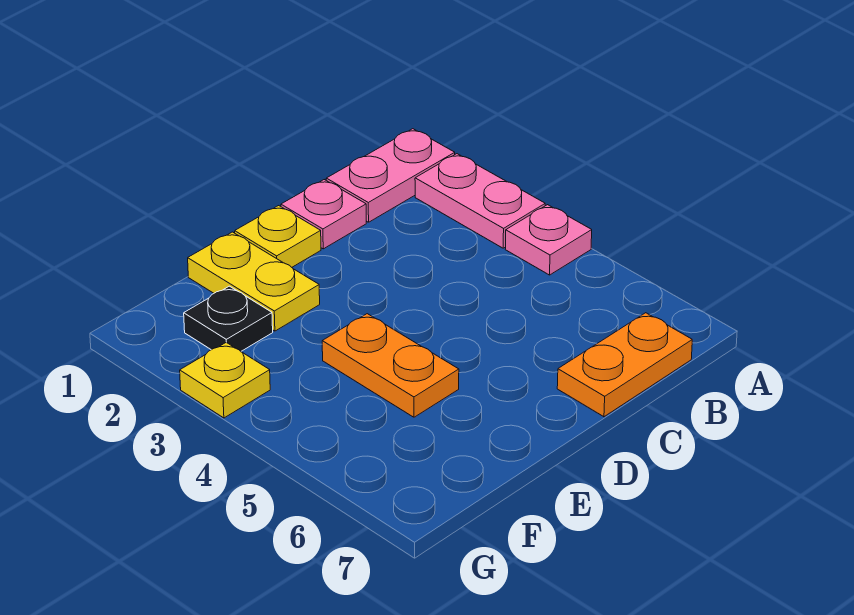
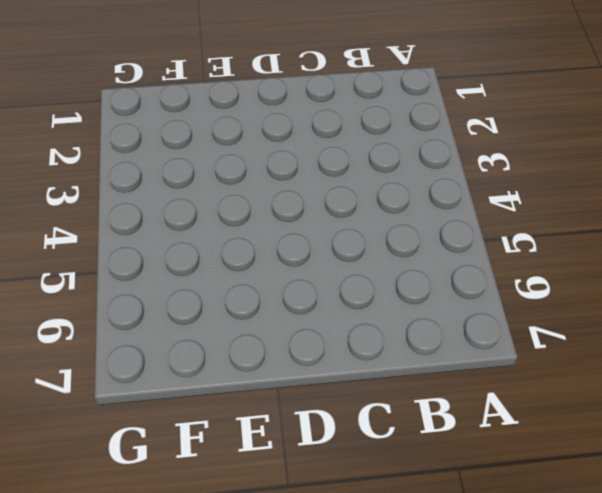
none -> pink plate A1:B1 level 1
none -> pink plate A2:A3 level 1

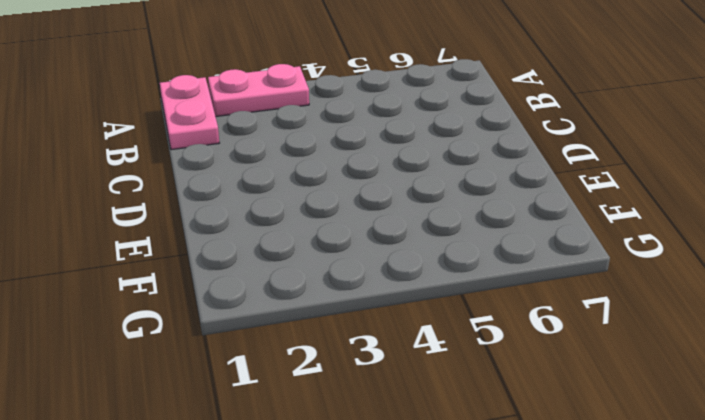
none -> pink plate A4 level 1
none -> orange plate B7:C7 level 1

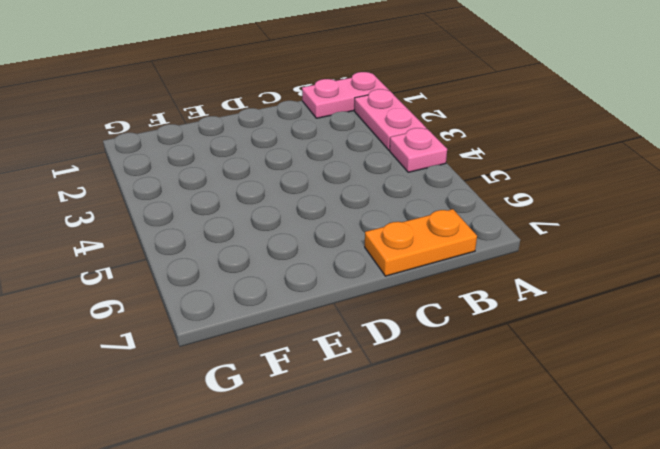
none -> pink plate C1 level 1
none -> yellow plate D1 level 1

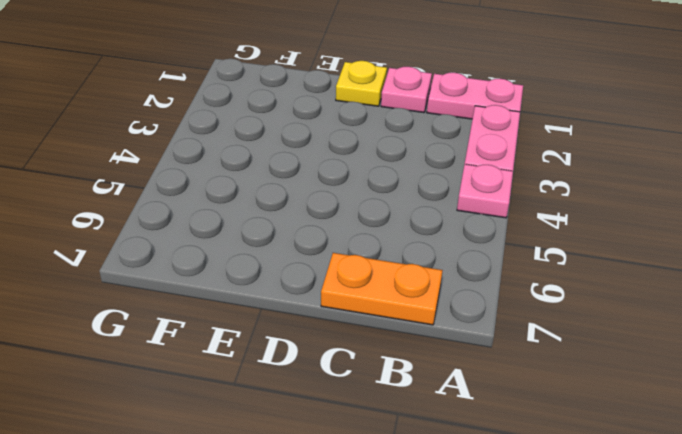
none -> yellow plate E1:E2 level 1
none -> orange plate E4:E5 level 1

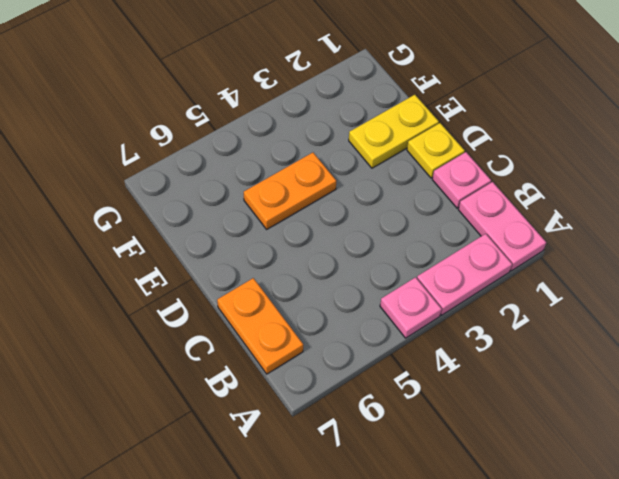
none -> black plate F2 level 1
none -> yellow plate G3 level 1

